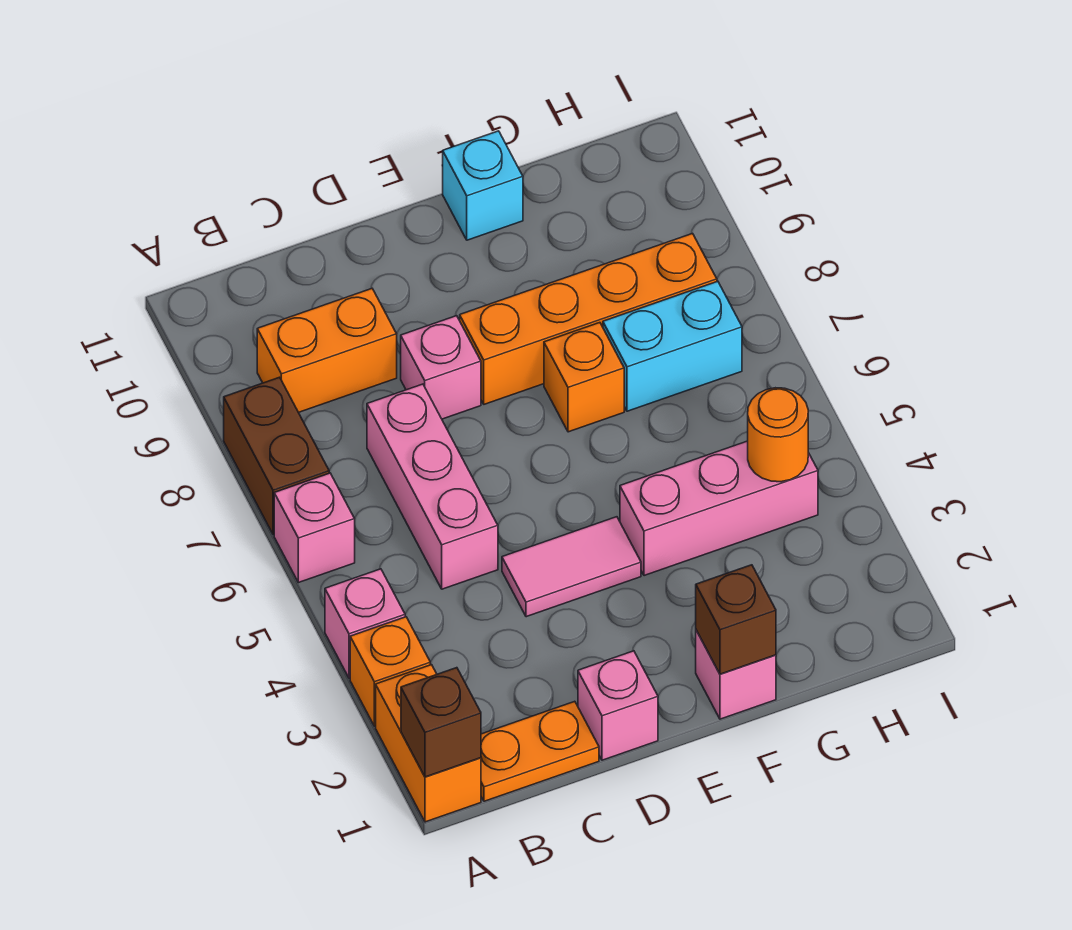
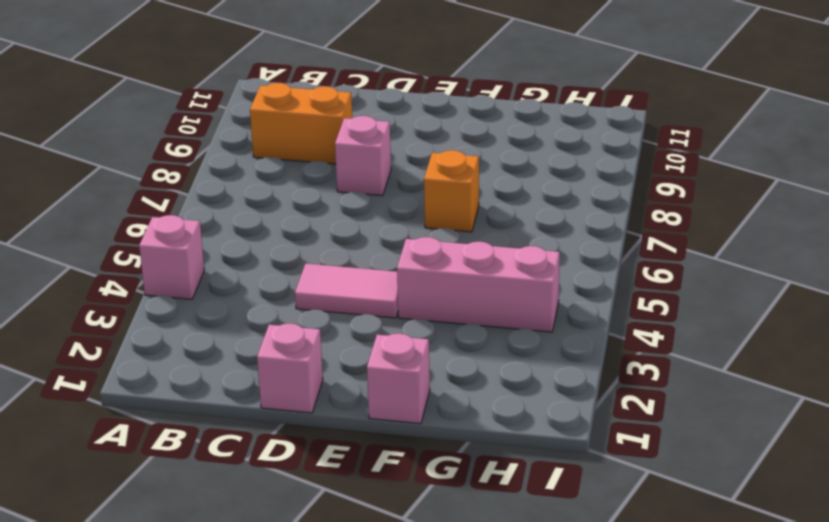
none -> orange brick A1:A2 level 1
none -> orange brick A3 level 1
none -> pink brick A6 level 1

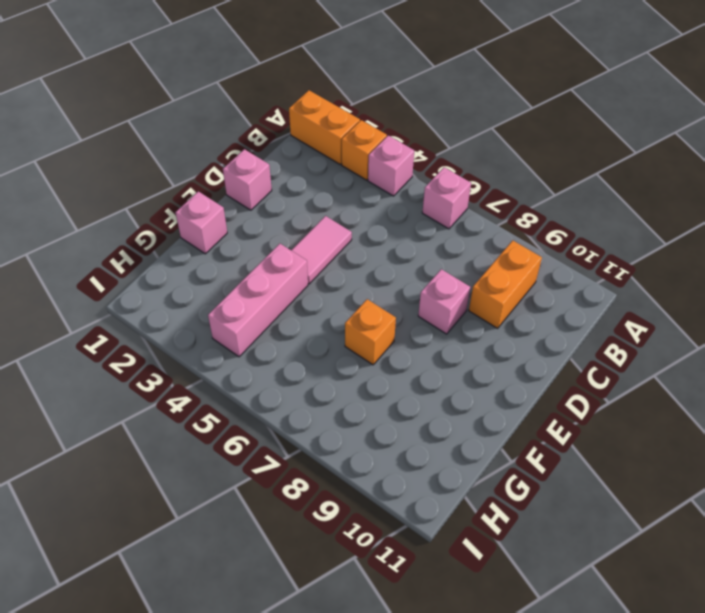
none -> brown brick A7:A8 level 1
none -> orange plate B1:C1 level 1
none -> pink brick C5:C7 level 1

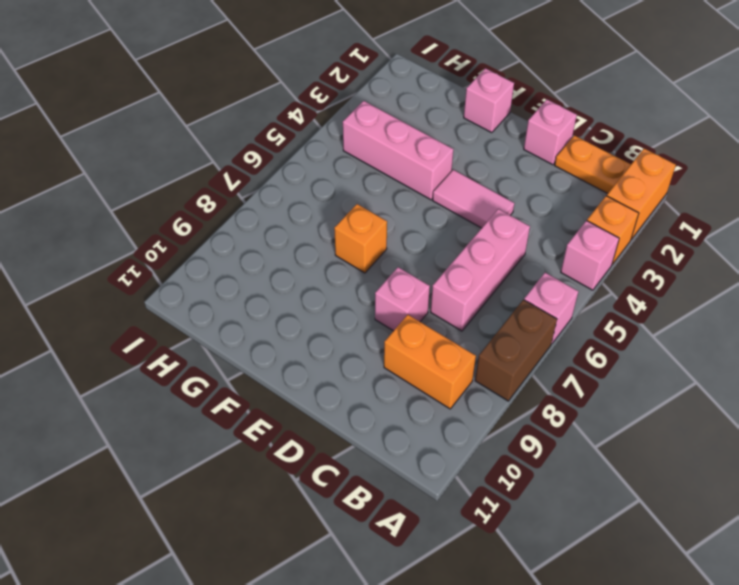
none -> orange brick E8:H8 level 1
none -> cyan brick F11 level 1
none -> cyan brick G7:H7 level 1

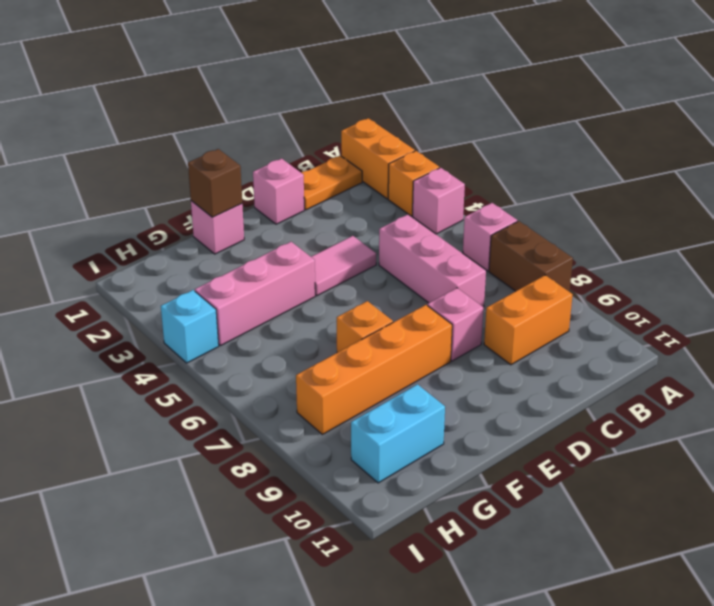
cyan brick G10:H10 level 1 -> cyan brick G7:H7 level 1
cyan brick I4 level 1 -> cyan brick F11 level 1
none -> brown brick A1 level 2
none -> orange round brick H4 level 2

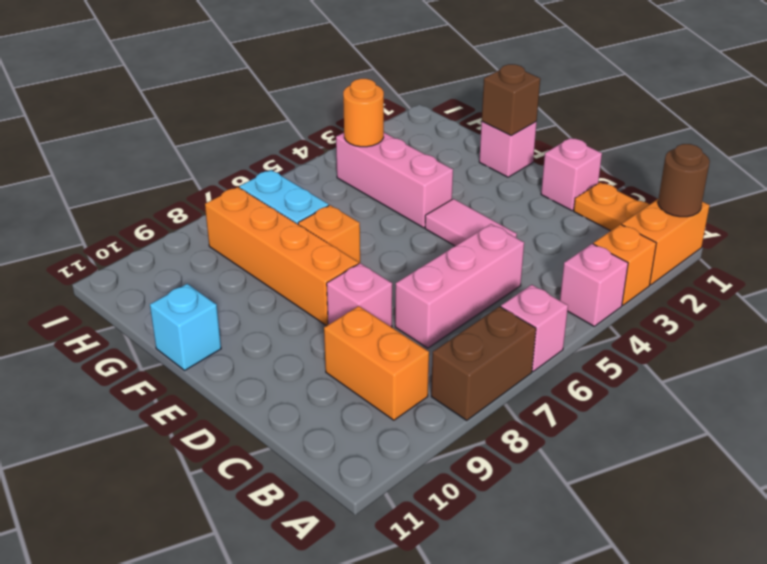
brown round brick A1 level 2 -> brown brick A1 level 2

